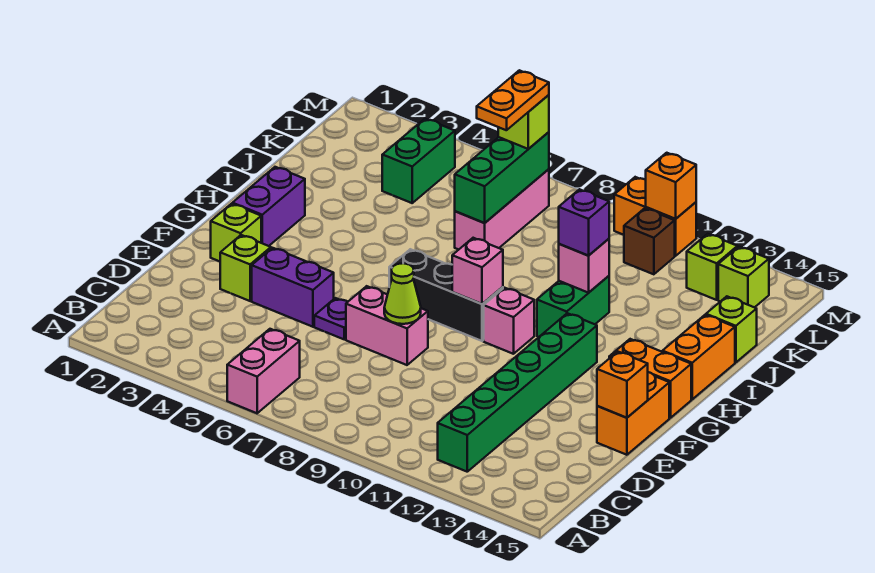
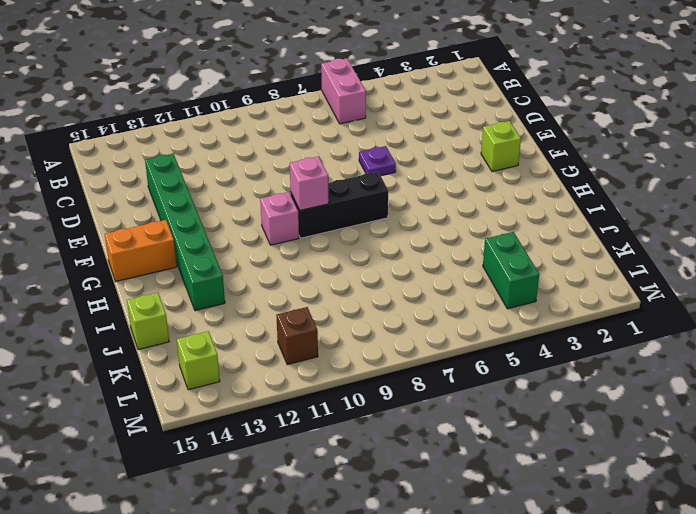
green brick D13:I13 level 1 -> green brick B12:G12 level 1
none -> lime brick E3 level 1
none -> purple brick E4:E5 level 1
none -> pink brick E7:E8 level 1
none -> orange brick E15:F15 level 1

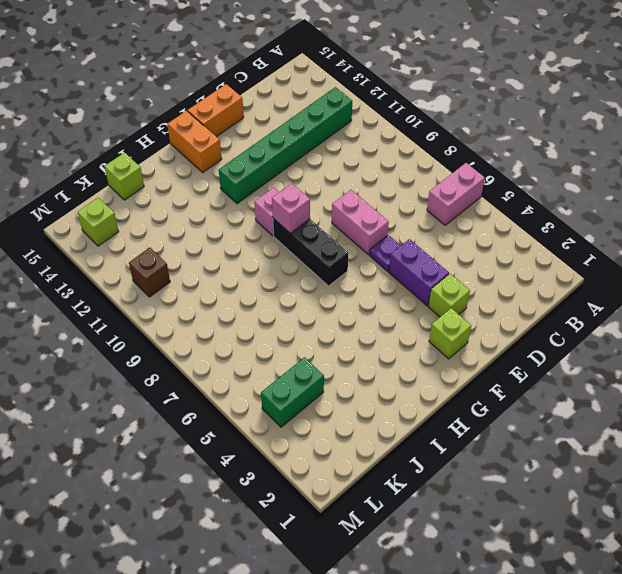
none -> purple brick G2:H2 level 1
none -> green brick H11:I11 level 1
none -> orange brick H15:I15 level 1
none -> pink brick J7:L7 level 1

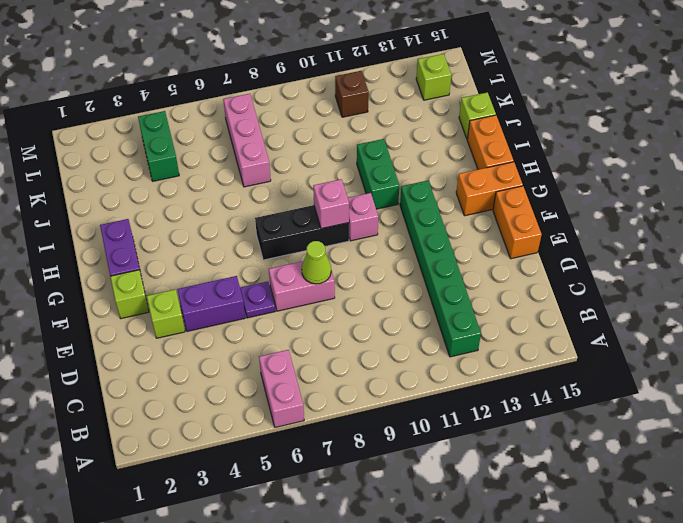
none -> lime brick L13 level 1
none -> orange brick M10:M11 level 1
none -> orange brick E15 level 2
none -> pink brick I11 level 2

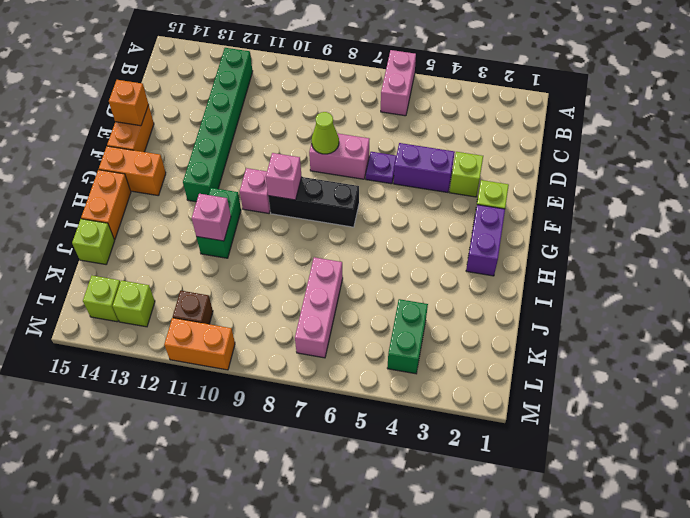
none -> green brick J7:L7 level 2
none -> orange brick M11 level 2
none -> purple brick I11 level 3
none -> lime brick L7 level 3

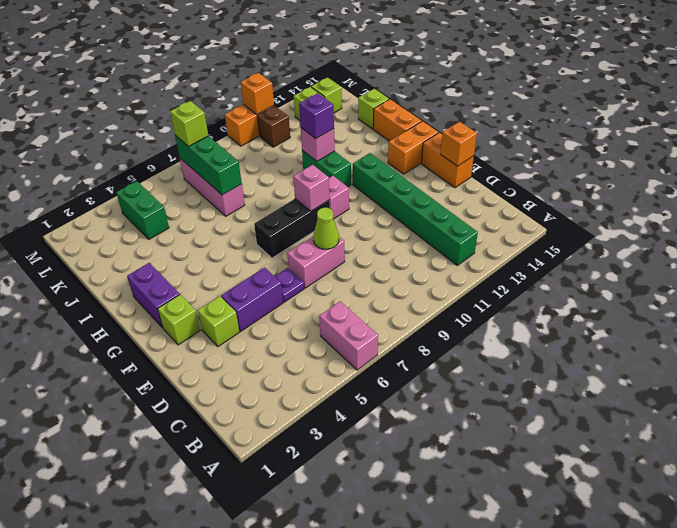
none -> orange plate K7:L7 level 4

